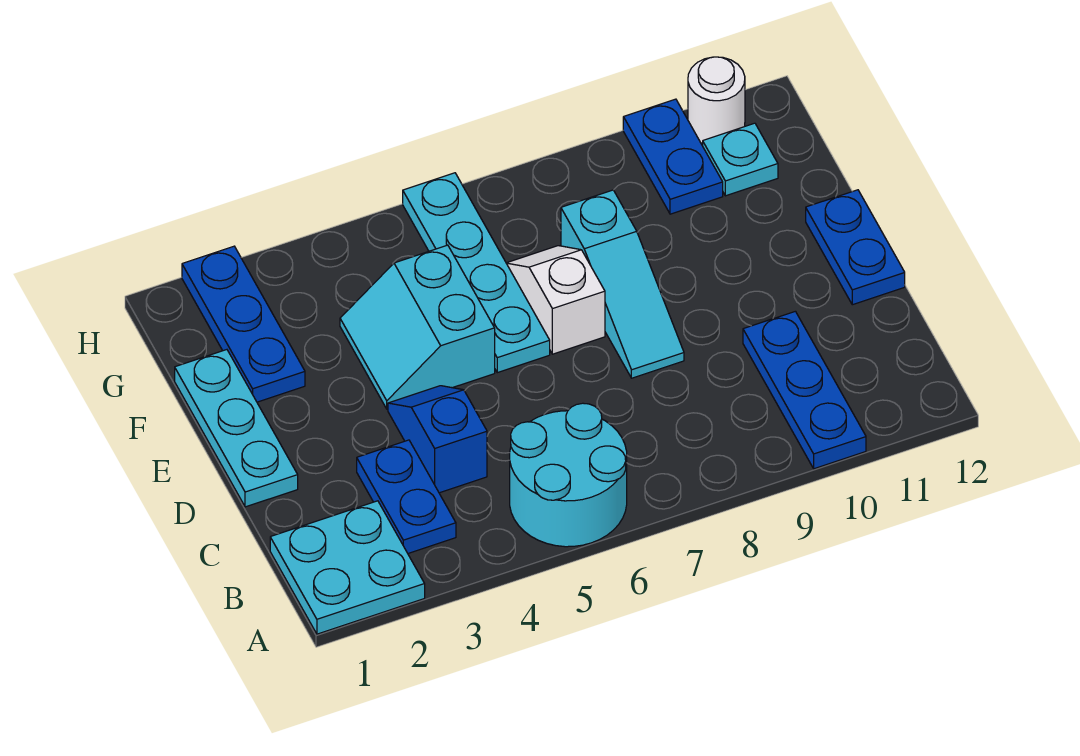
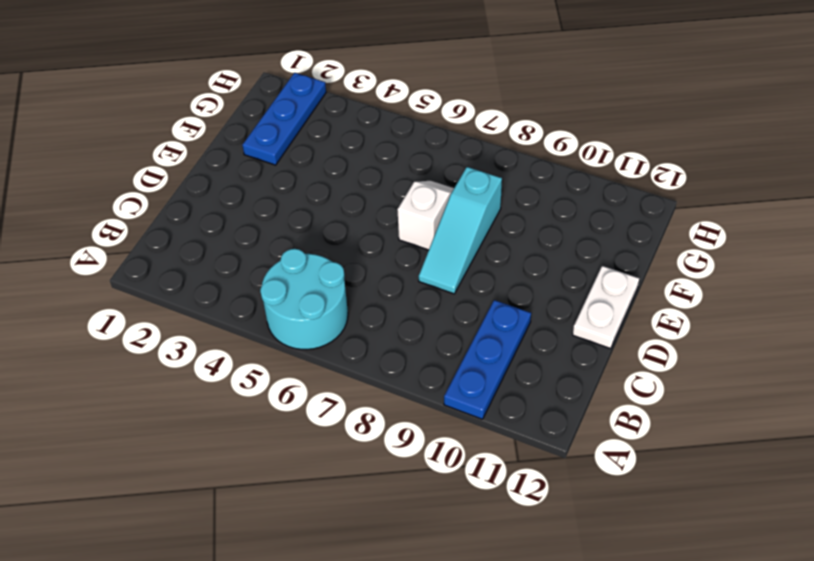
white plate D12:E12 level 1 -> blue plate D12:E12 level 1
none -> cyan plate A1:B2 level 1
none -> blue plate B3:C3 level 1
none -> blue slope C4:D4 level 1 top C

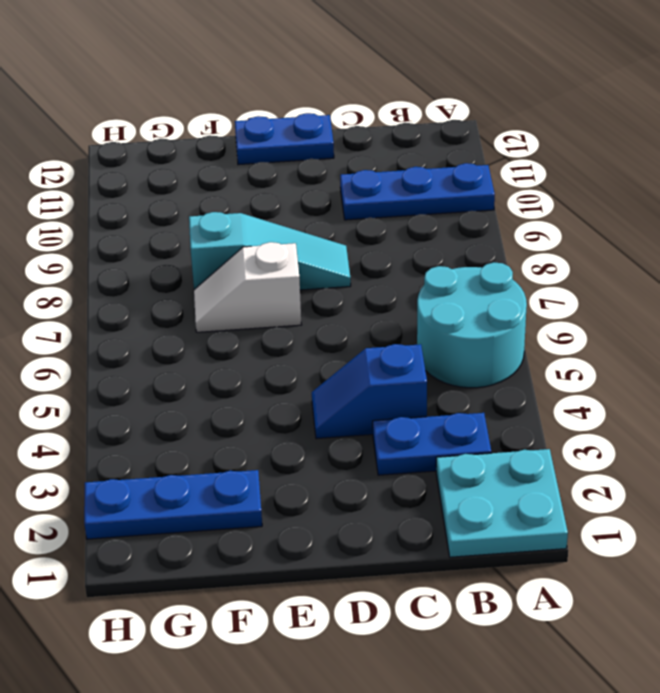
none -> cyan plate D1:F1 level 1
none -> cyan slope E4:F5 level 1 top 5
none -> cyan plate E6:H6 level 1

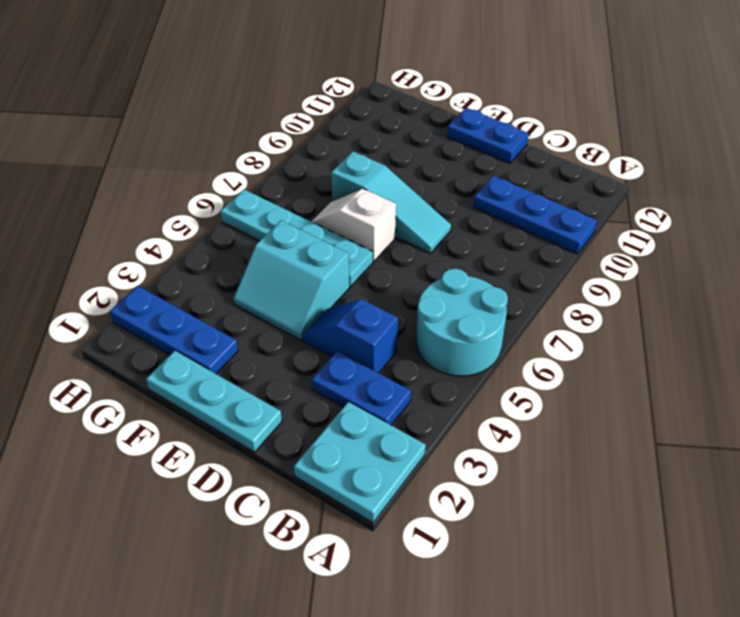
none -> blue plate G10:H10 level 1
none -> cyan plate G11 level 1
none -> white round brick H11 level 1

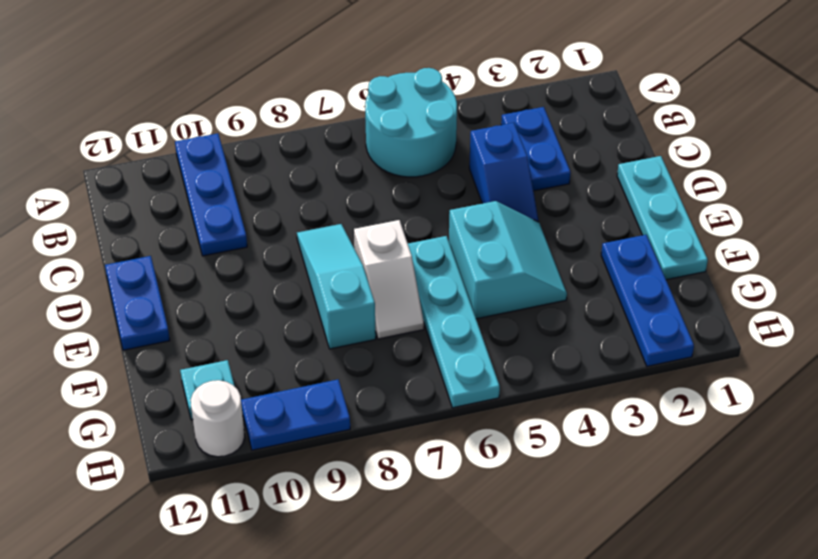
blue plate H9:H10 level 1 -> blue plate G10:H10 level 1
none -> cyan plate A1:B2 level 1

